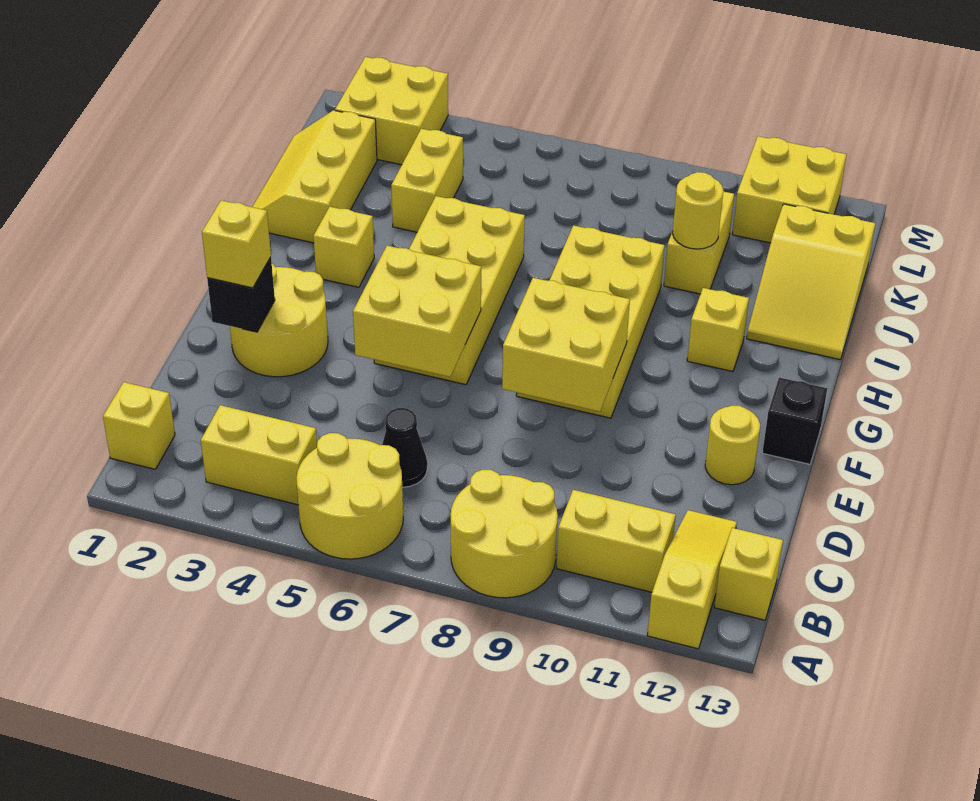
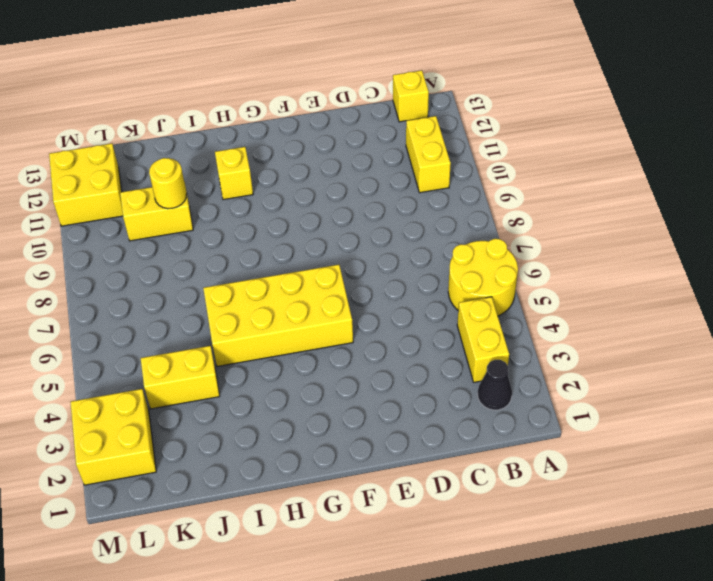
black cone B2 level 1 -> black cone C6 level 1
none -> yellow round brick A8:B9 level 1
none -> yellow slope A12:C12 level 1 top A
none -> yellow brick B1 level 1

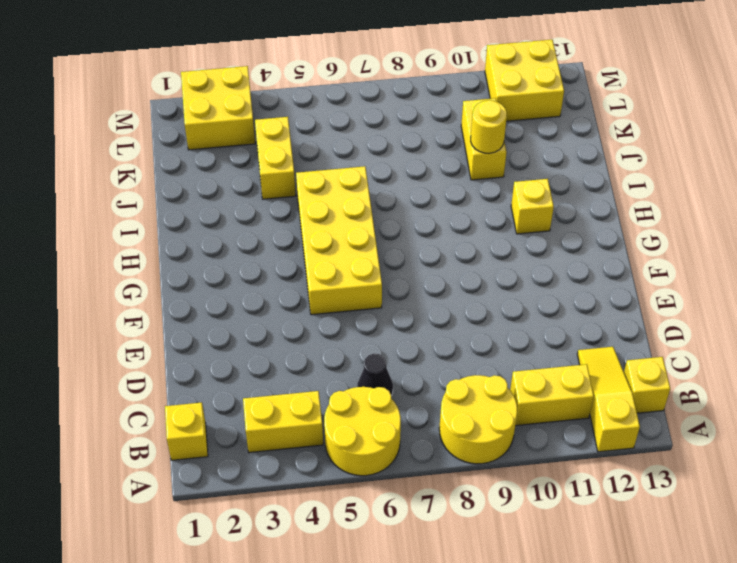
none -> yellow round brick E2:F3 level 1
none -> yellow round brick E12 level 1
none -> yellow brick F8:I9 level 1

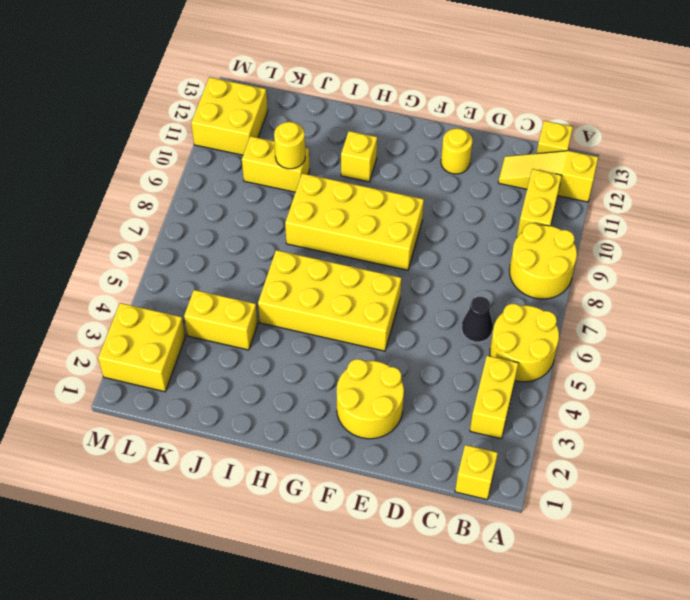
none -> black brick F13 level 1
none -> yellow brick H3 level 1
none -> yellow slope I1:K2 level 1 top 2

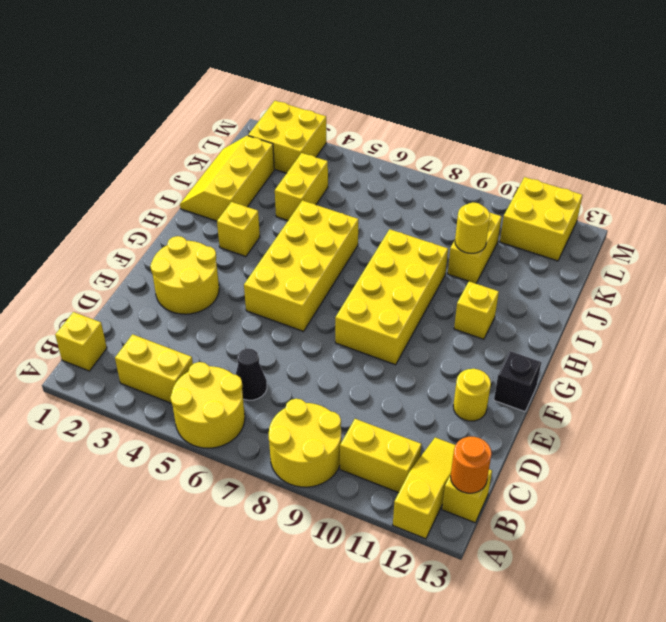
orange round brick B13 level 2 -> none
none -> yellow slope I12:K13 level 1 top K
none -> black brick E2 level 2
none -> yellow brick E5:F6 level 2

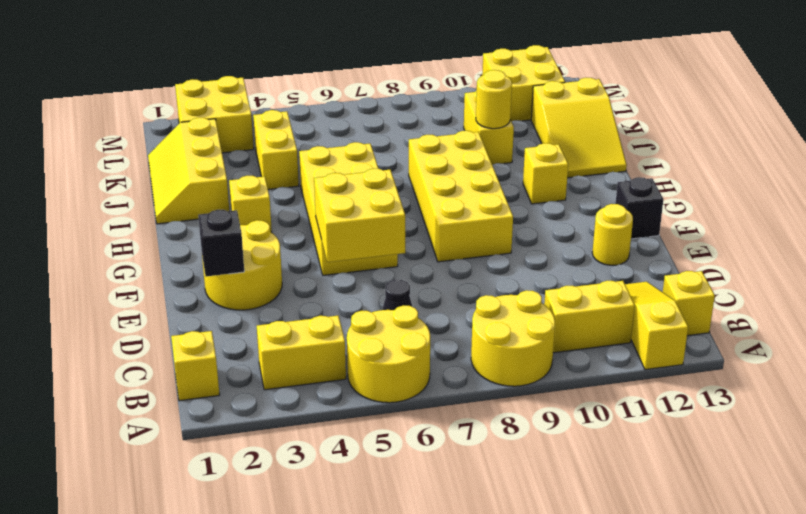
none -> yellow brick E8:F9 level 2
none -> yellow brick E2 level 3

